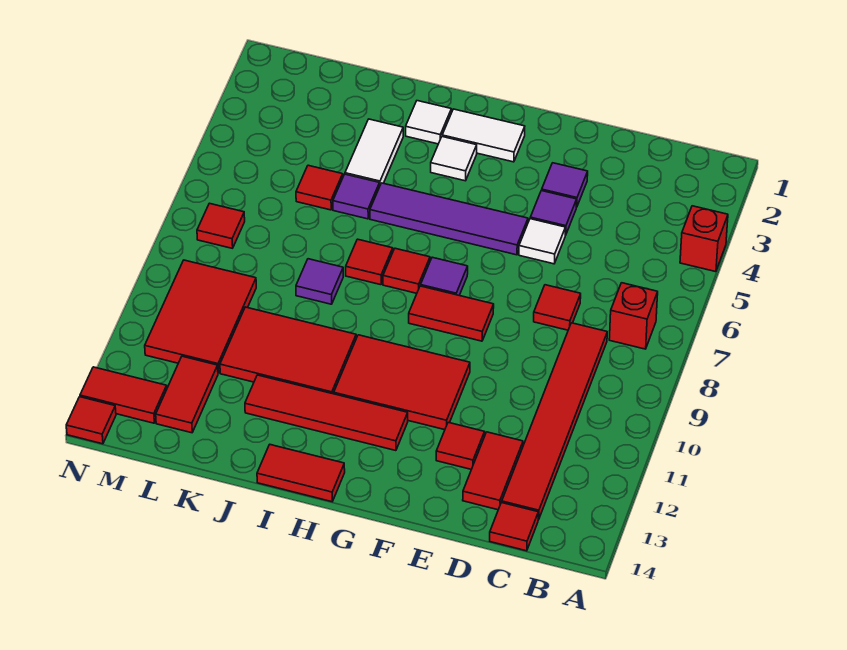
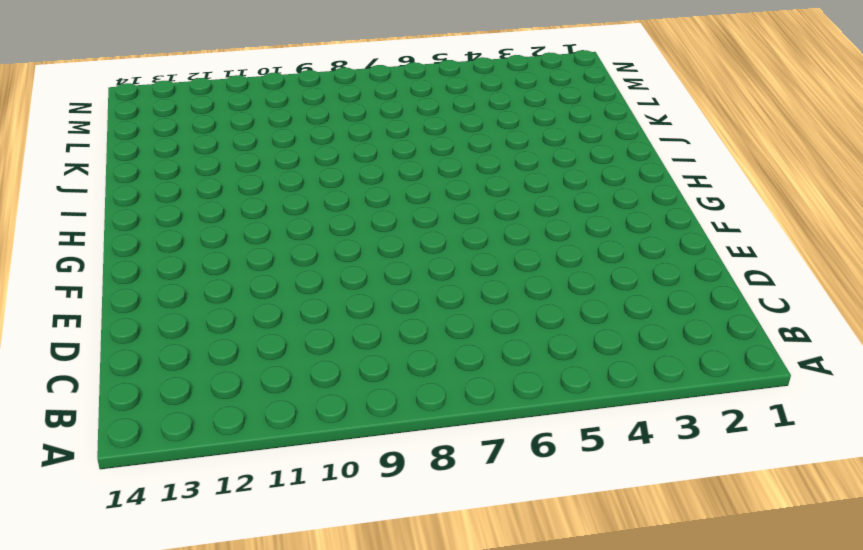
none -> red brick A4 level 1
none -> red brick B7 level 1
none -> red tile C8:C13 level 1
none -> red tile C14 level 1

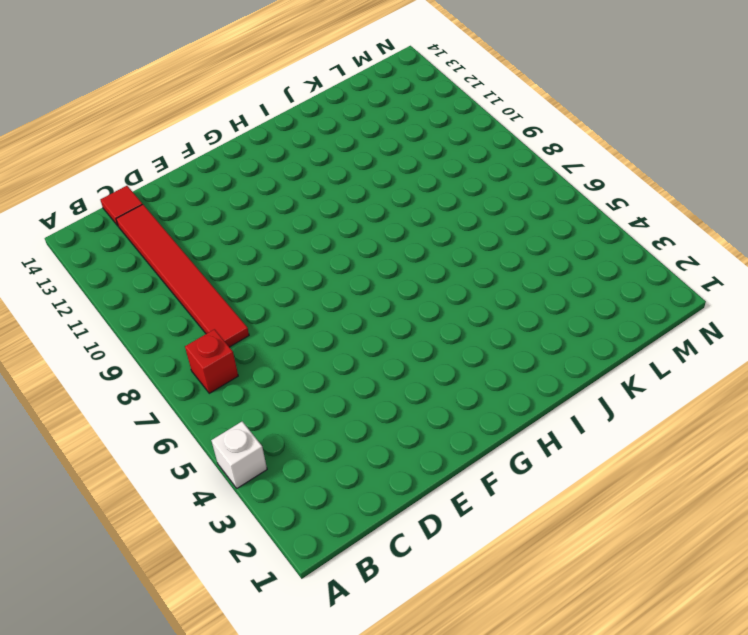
white brick A4 level 1 -> red brick A4 level 1
none -> red tile D7 level 1
none -> red tile D12:D13 level 1
none -> purple tile E3 level 1
none -> purple tile E4 level 1

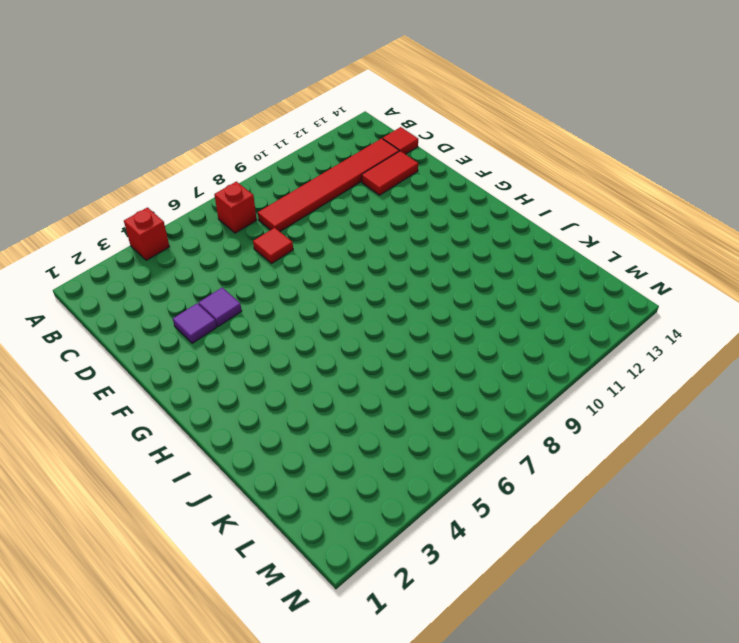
none -> white tile E5 level 1
none -> red tile E12 level 1
none -> purple tile F5:I5 level 1
none -> red tile F8:G8 level 1

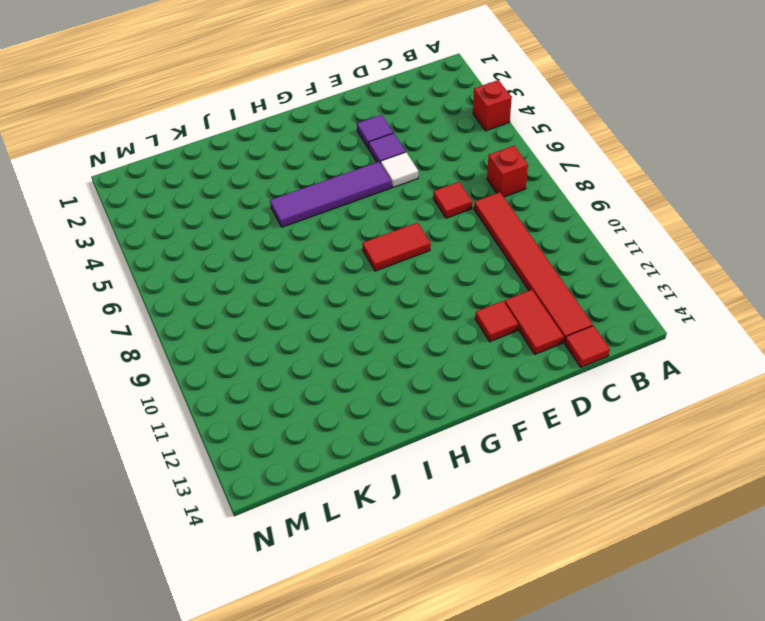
none -> red tile F10:H11 level 1
none -> white tile G2:H2 level 1
none -> purple tile G7 level 1
none -> red tile G12:J12 level 1

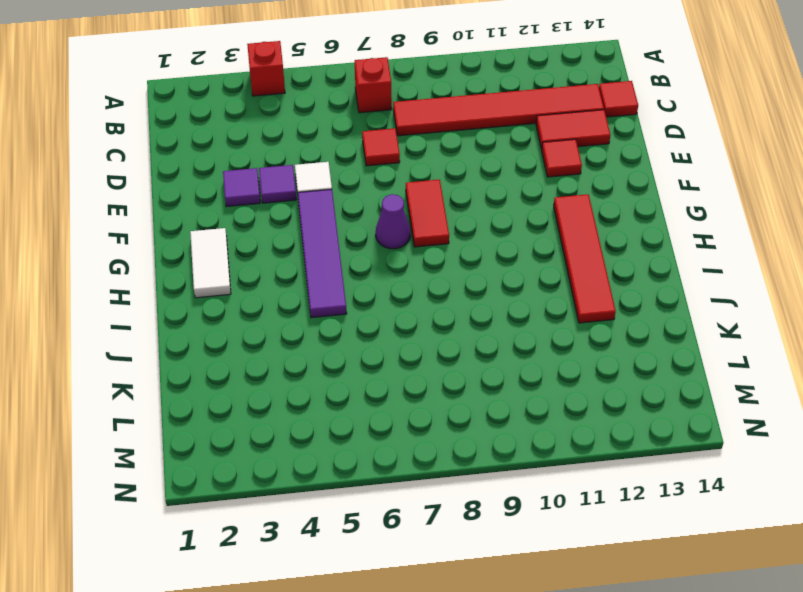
purple cone G7 level 1 -> purple tile G7 level 1
none -> red tile F10:H11 level 1
none -> white tile H3 level 1
none -> red tile H7 level 1
none -> red tile H14:I14 level 1

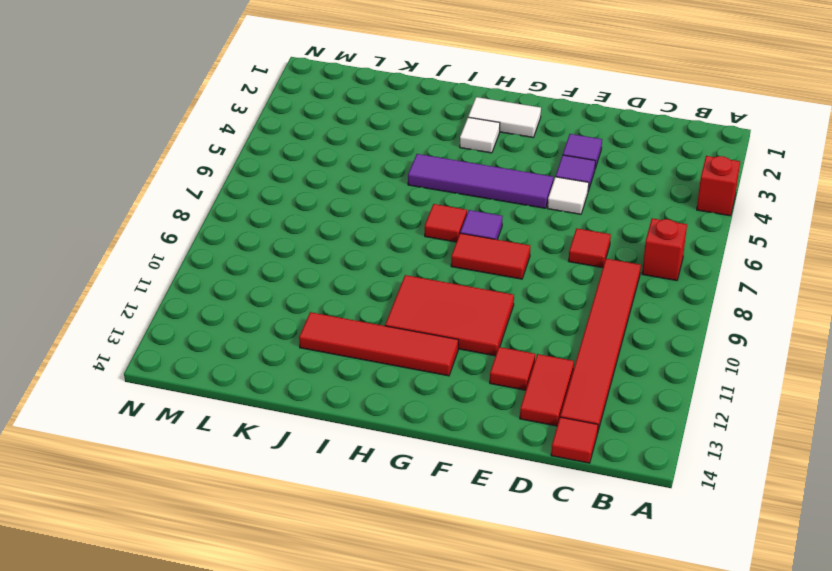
none -> red tile H14:I14 level 1
none -> white tile I2 level 1
none -> red tile I7 level 1
none -> red tile I10:K11 level 1

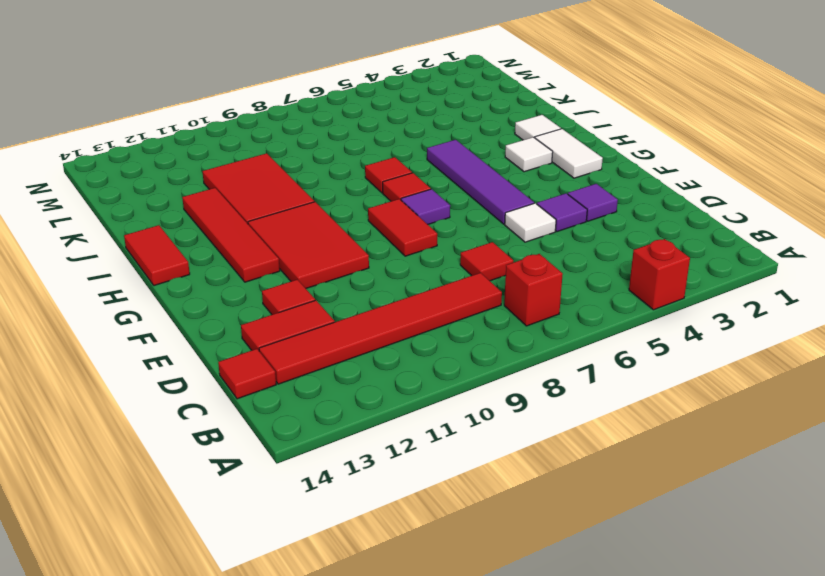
none -> white tile J3:J4 level 1
none -> purple tile J5 level 1
none -> purple tile J8 level 1
none -> red tile K5 level 1

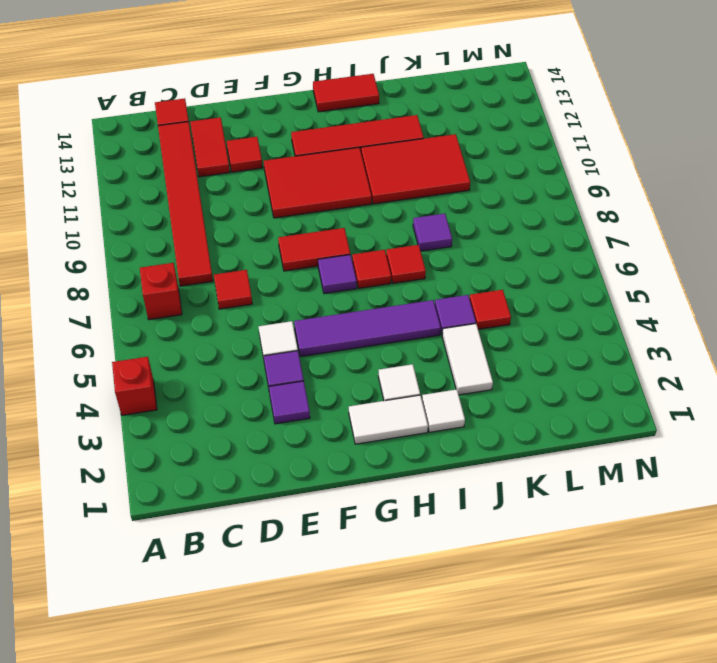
none -> red tile L9:M11 level 1
none -> red tile L12:L13 level 1
none -> red tile M7 level 1
none -> red tile M13:N13 level 1

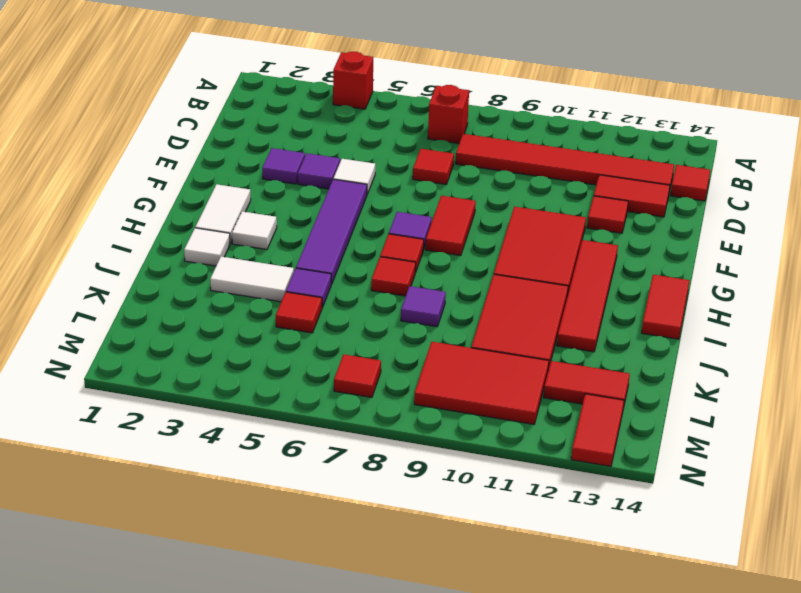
none -> red tile N14 level 1

